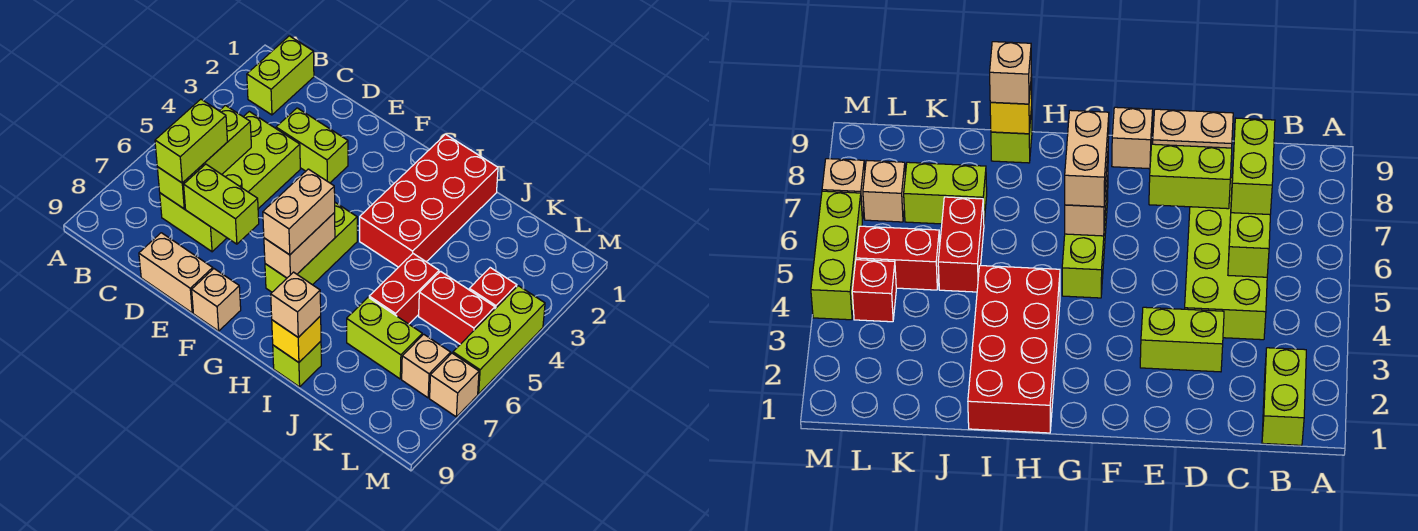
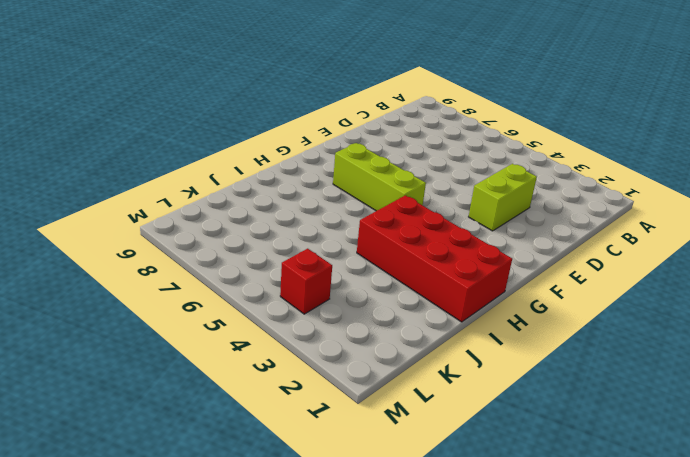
none -> lime brick B1:B2 level 1
none -> lime brick C4:D7 level 1
none -> tan brick D9:E9 level 1

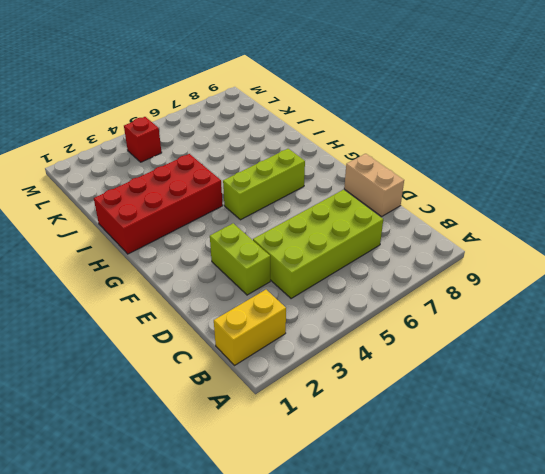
yellow brick B1:B2 level 1 -> lime brick B1:B2 level 1
none -> tan brick F9 level 1
none -> lime brick I9 level 1
none -> red brick J5:J6 level 1

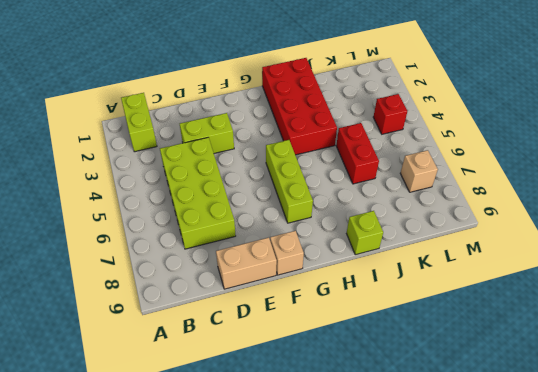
none -> lime brick J7:K7 level 1
none -> red brick K5:L5 level 1
none -> lime brick M4:M6 level 1

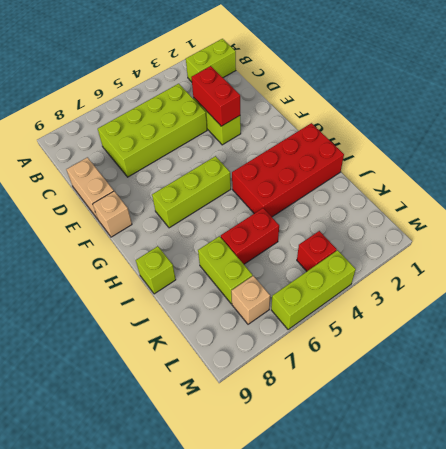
red brick D3:E3 level 2 -> red brick K5:L5 level 1
none -> tan brick M7 level 1
none -> lime brick C5:C7 level 2
none -> lime brick D7:E7 level 2

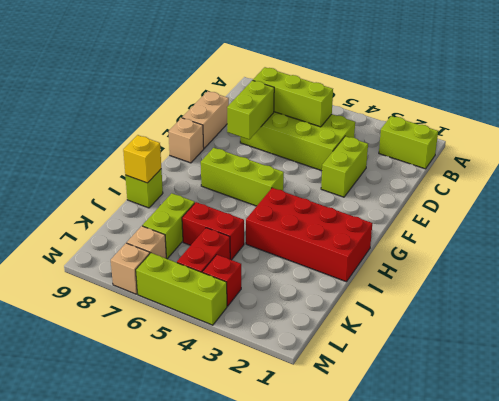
none -> tan brick G6:G7 level 2
none -> lime brick C6:C7 level 3
none -> tan brick G6:G7 level 3

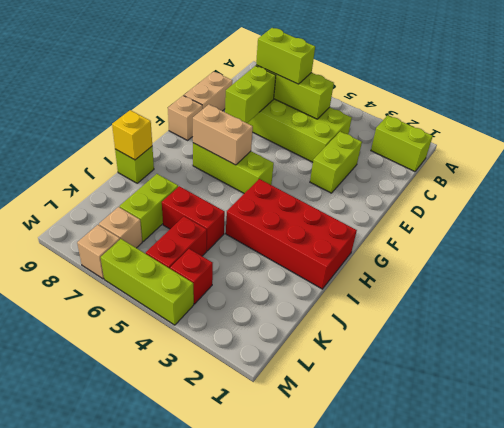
none -> tan brick G6:G7 level 3
none -> tan brick I9 level 3

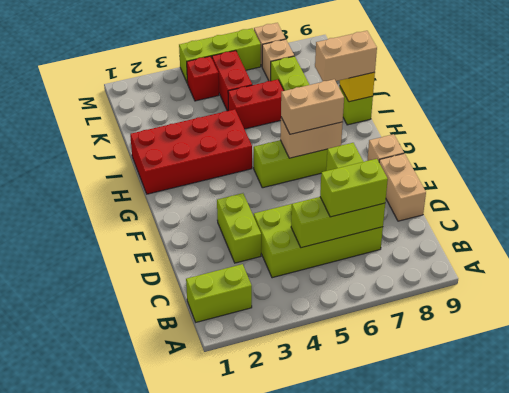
tan brick I8:I9 level 3 -> tan brick I9 level 3

